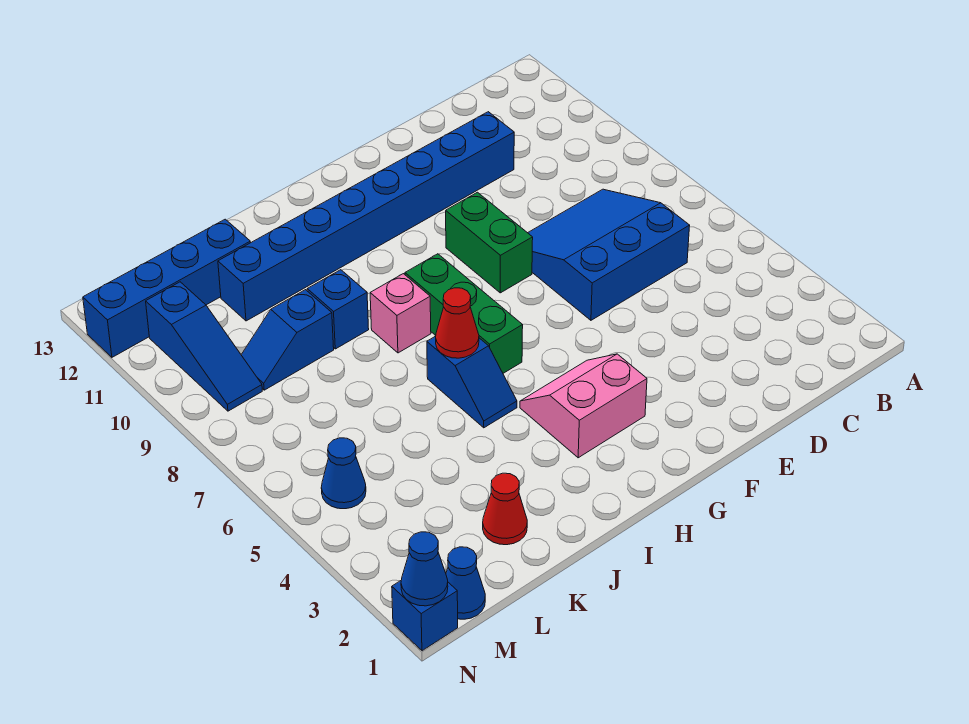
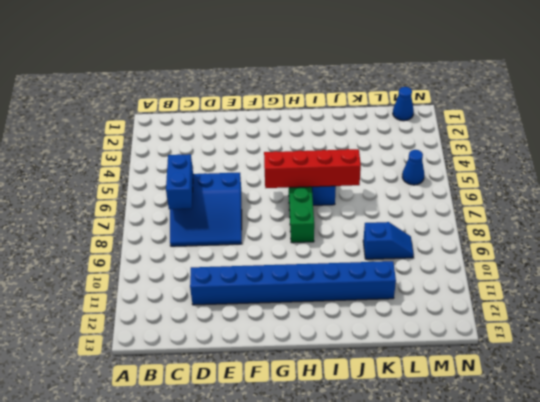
blue brick C6:C7 level 2 -> none
red brick G6:J6 level 2 -> red cone I6 level 2
none -> green brick F8:F9 level 1
none -> pink slope G3:H4 level 1 top 3
none -> pink brick I8 level 1

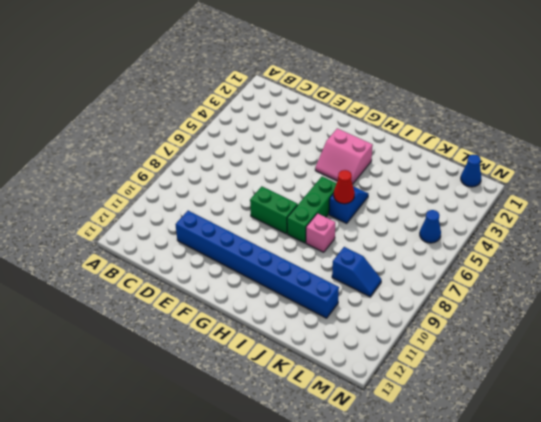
green brick F8:G8 level 1 -> green brick F8:F9 level 1
none -> blue slope C6:E8 level 1 top 6
none -> blue brick J9 level 1
none -> red cone K2 level 1

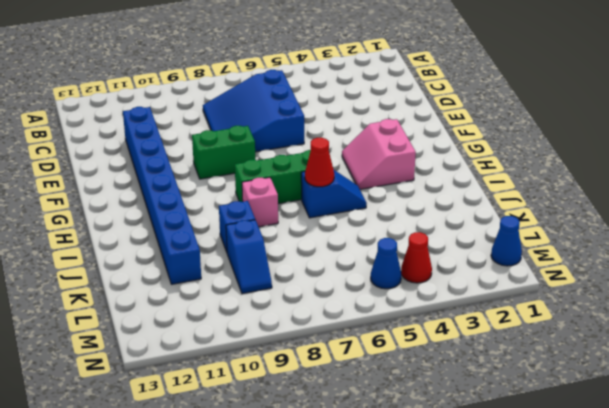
red cone M4 level 1 -> red cone K2 level 1
none -> blue brick K12:N12 level 1
none -> blue slope M9:M11 level 1 top 11
none -> blue brick N1 level 1

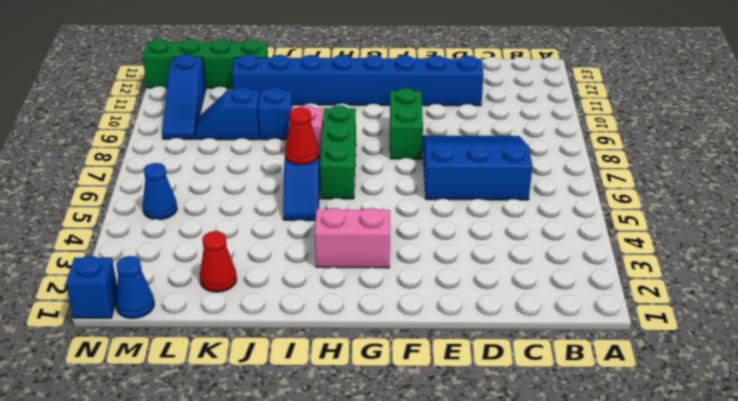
green brick K12:N12 level 1 -> blue brick K12:N12 level 1
none -> blue cone N1 level 2

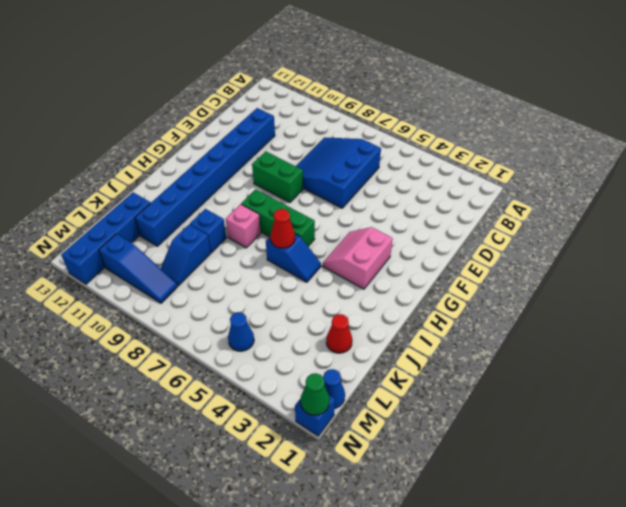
green cone N1 level 2 -> blue cone N1 level 2

